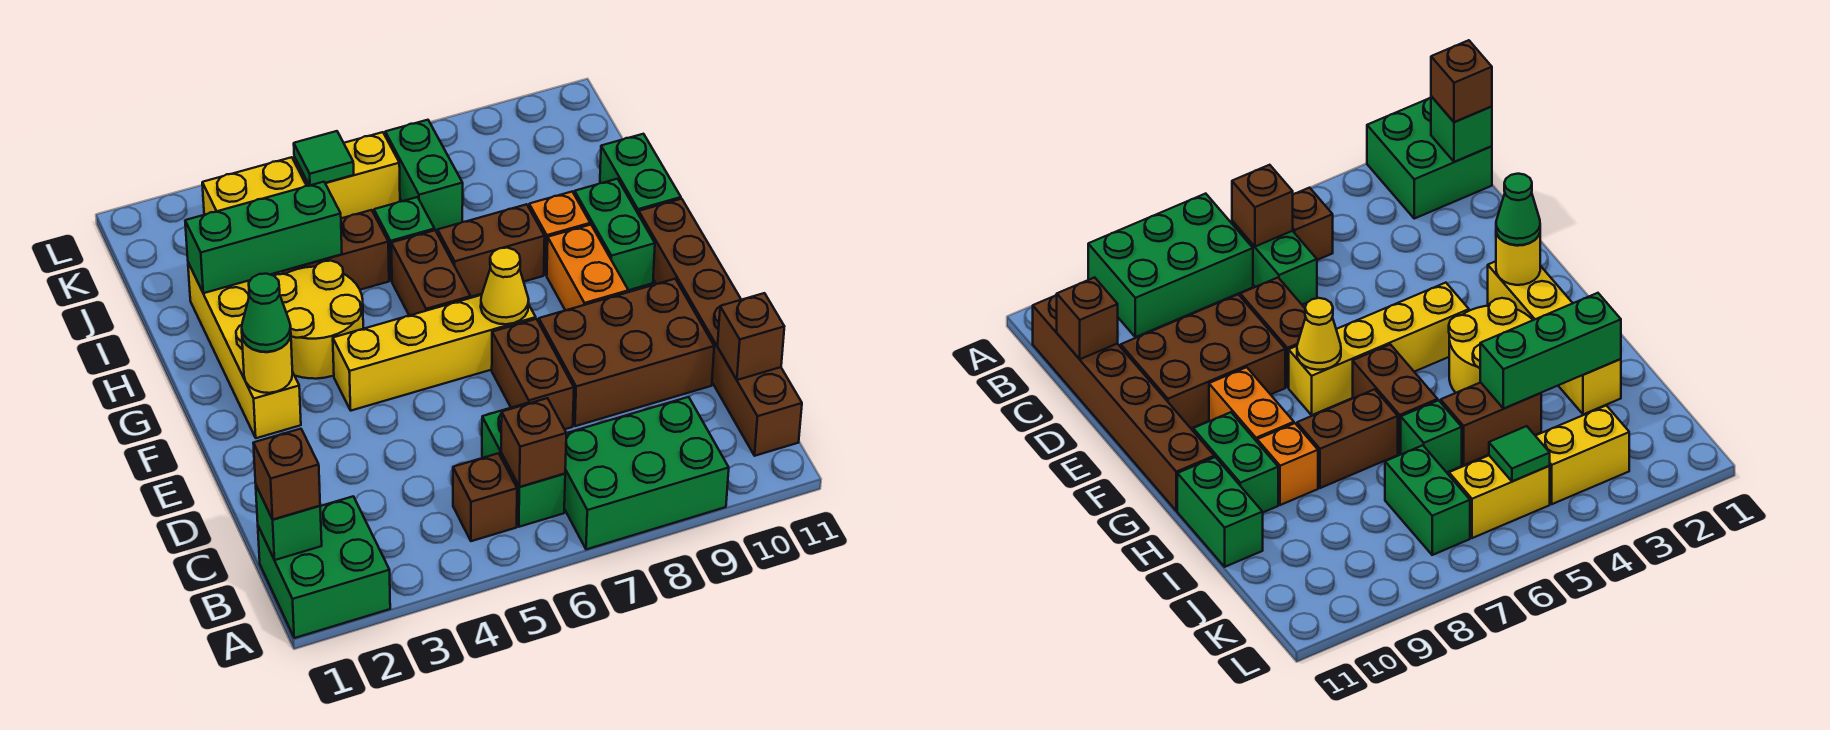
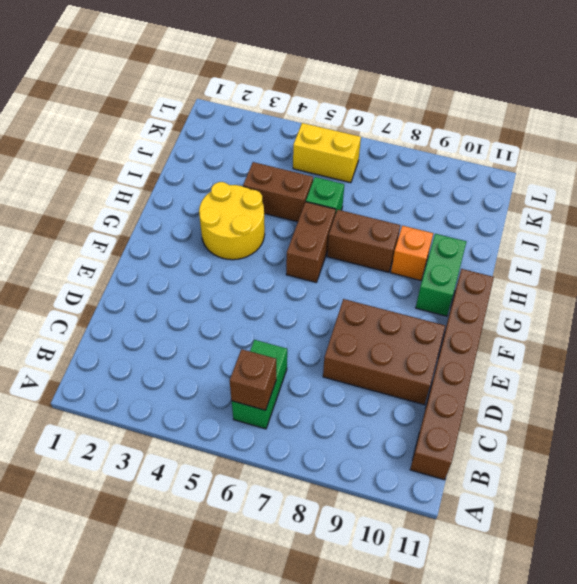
none -> green brick A1:B2 level 1
none -> green brick A7:B9 level 1
none -> brown brick B5 level 1
none -> brown brick D7:E7 level 1

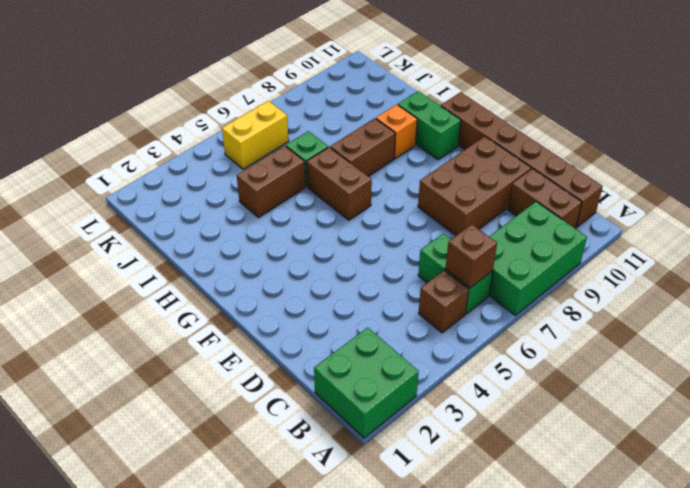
brown brick B10:C10 level 1 -> brown brick D7:E7 level 1
none -> yellow brick F2:I2 level 1
none -> yellow brick F4:F7 level 1
none -> orange brick F9:G9 level 1
none -> yellow round brick G3:H4 level 1

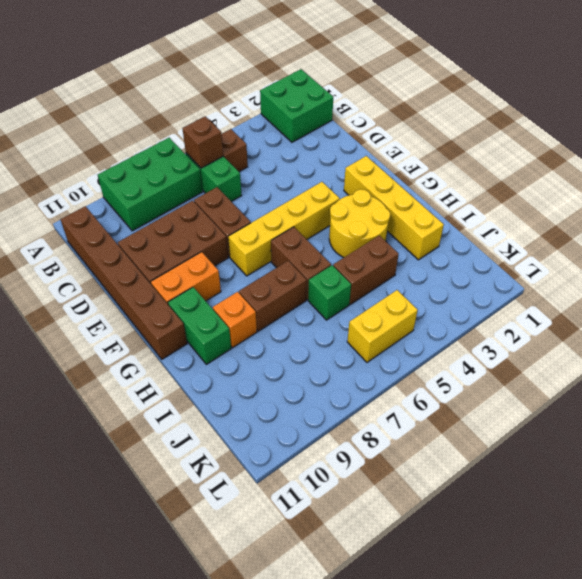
orange brick F9:F10 level 1 -> orange brick F9:G9 level 1
none -> green brick H11:I11 level 1
none -> green brick J7:K7 level 1
none -> yellow brick K3:K4 level 1
none -> green brick B1 level 2

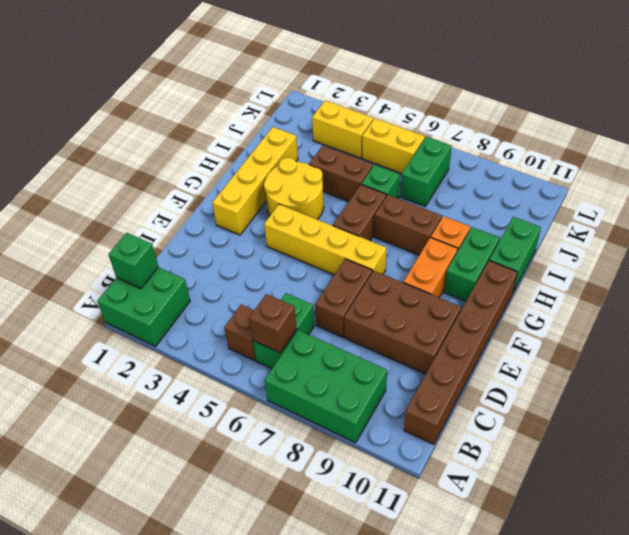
none -> brown brick C11 level 2
none -> yellow round brick F2 level 2
none -> yellow cone F7 level 2
none -> green brick I2:I4 level 2

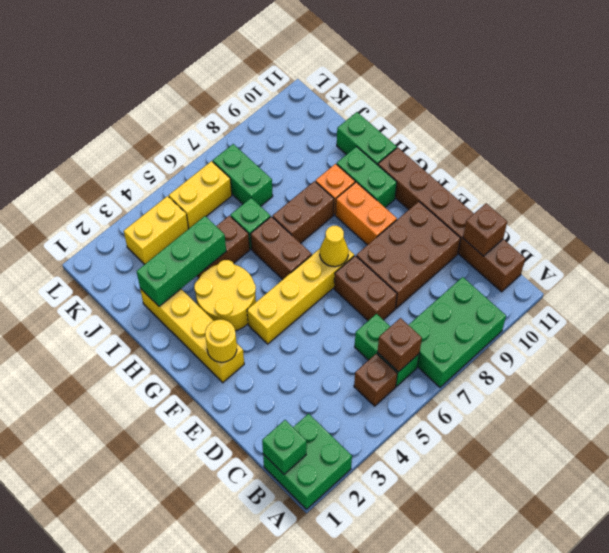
none -> green tile K5 level 2
none -> brown brick B1 level 3
none -> green cone F2 level 3

